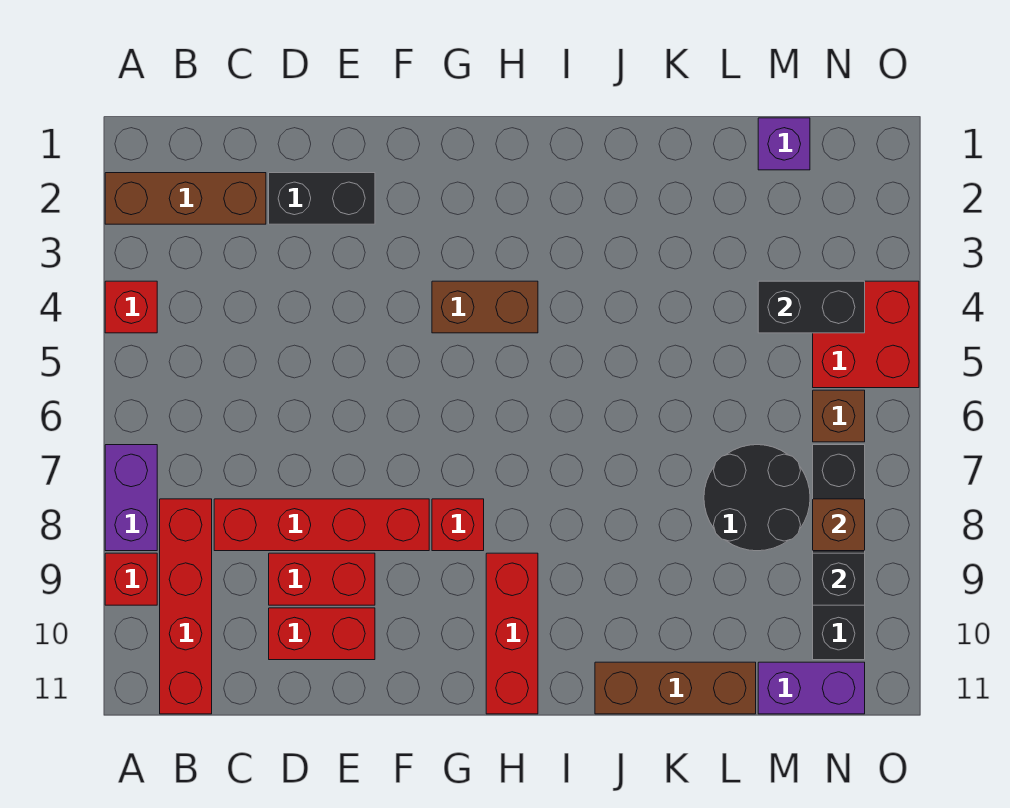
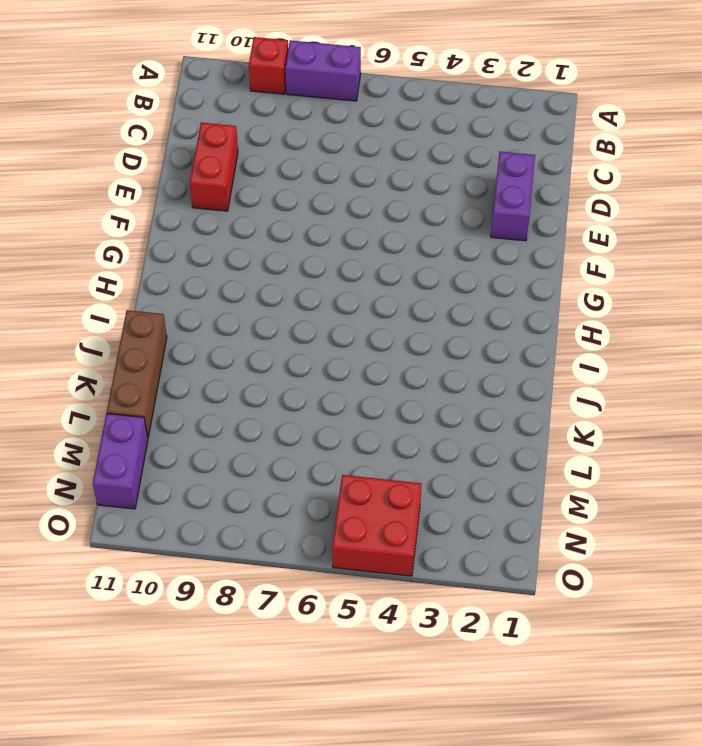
purple brick D2:E2 level 1 -> black brick D2:E2 level 1
none -> brown brick A2:C2 level 1
none -> red brick A4 level 1
none -> red brick B8:B11 level 1

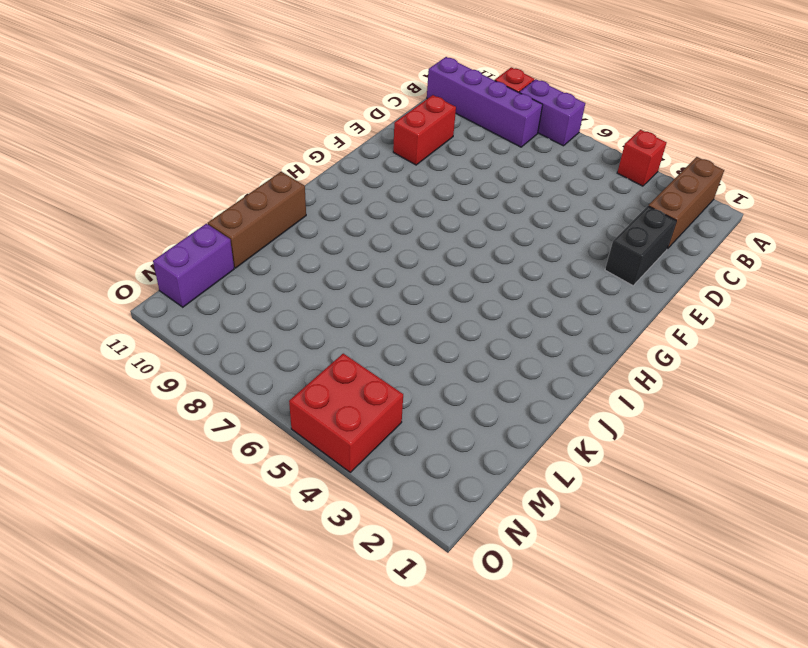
purple brick B8:B11 level 1 -> red brick B8:B11 level 1
none -> red brick C8:F8 level 1
none -> red brick D9:E9 level 1
none -> brown brick G4:H4 level 1

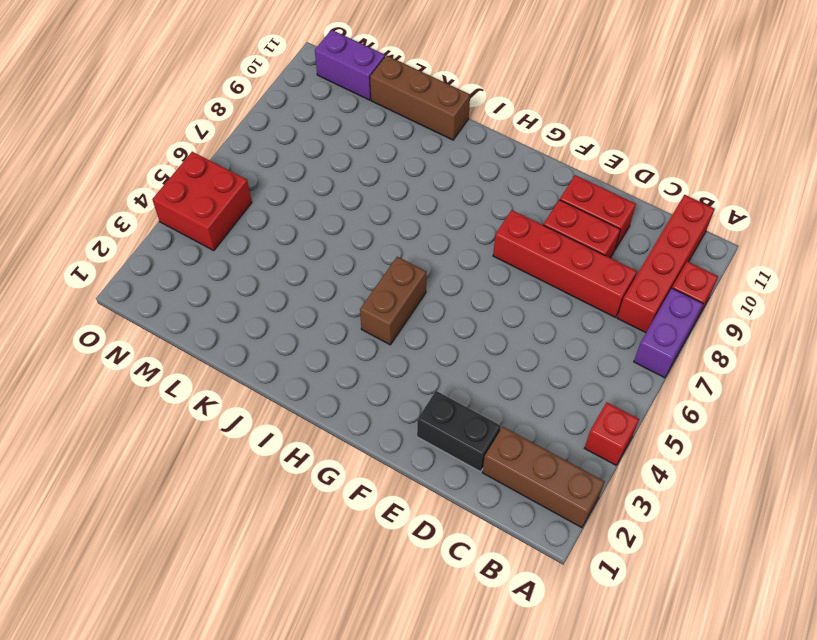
brown brick H4:H5 level 1 -> brown brick G4:H4 level 1
none -> red brick G8 level 1
none -> red brick H9:H11 level 1
none -> black round brick L7:M8 level 1

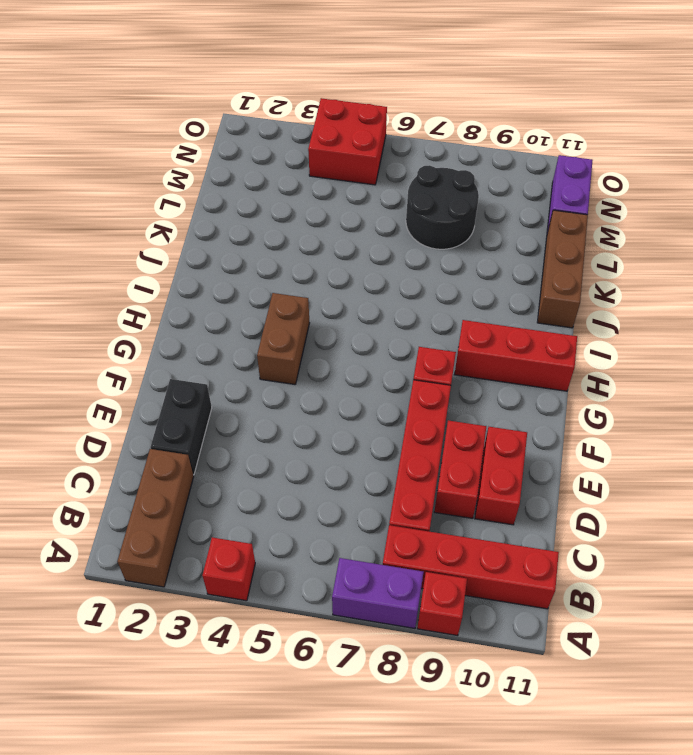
none -> purple brick M1 level 1
none -> brown brick N6 level 1
none -> black brick N7:N10 level 1

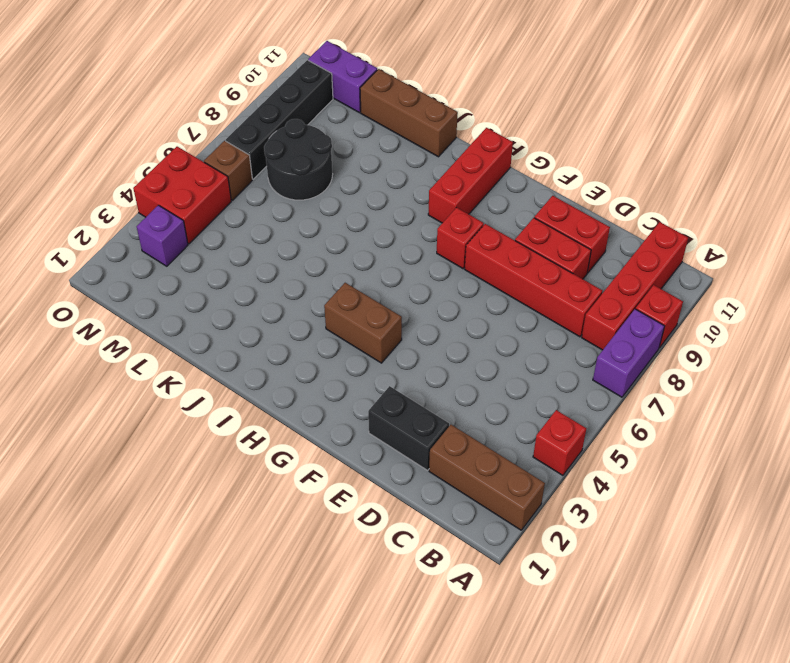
purple brick N3 level 1 -> purple brick M1 level 1
none -> black brick M4:N4 level 2
none -> brown brick N8 level 2
none -> black brick N9 level 2

